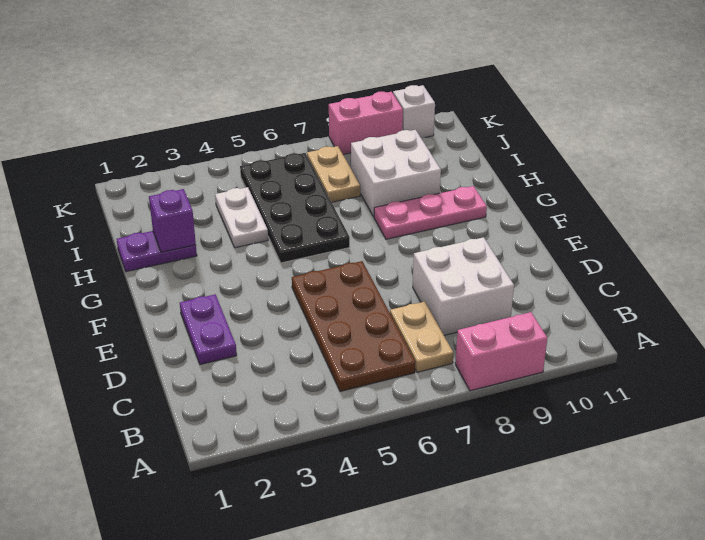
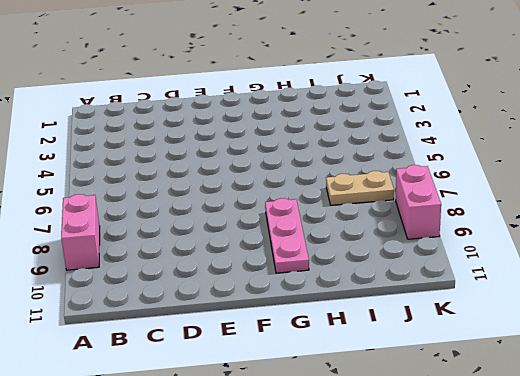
none -> brown plate B5:E6 level 1
none -> tan plate B7:C7 level 1
none -> white brick C8:D9 level 1

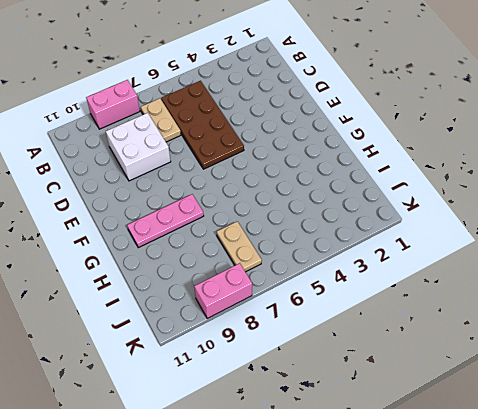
none -> purple plate D2:E2 level 1
none -> black plate G5:J6 level 1
none -> purple plate H1:H2 level 1

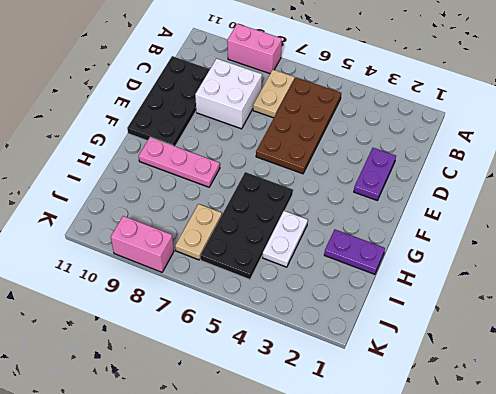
black plate C10:F11 level 1 -> none
none -> white brick H8:I9 level 1
none -> white brick K10 level 1
none -> purple brick H2 level 2

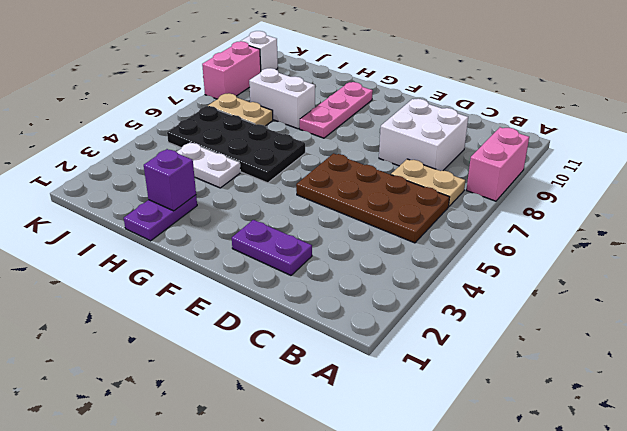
white brick H8:I8 level 1 -> white brick H8:I9 level 1

